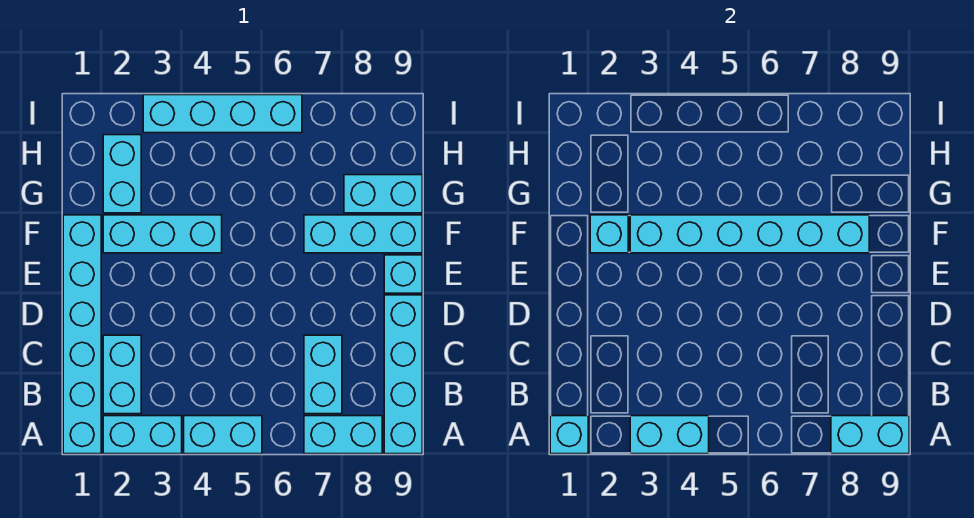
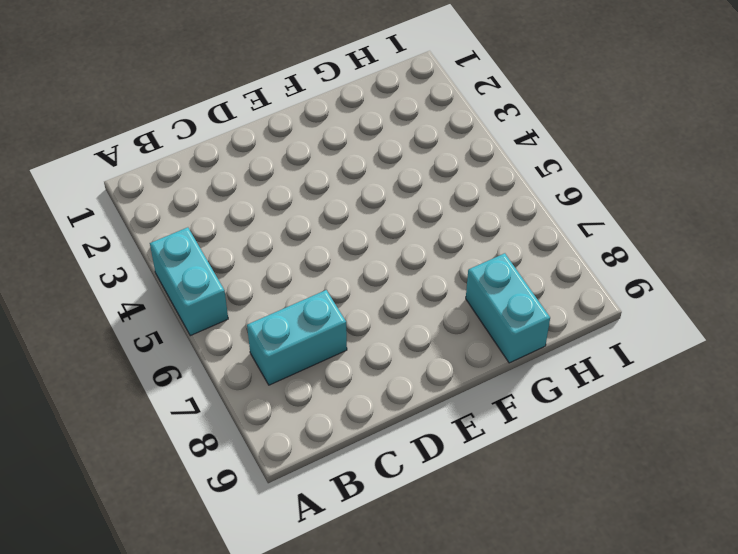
none -> cyan brick A1:F1 level 1
none -> cyan brick A2:A3 level 1
none -> cyan brick A7:A8 level 1

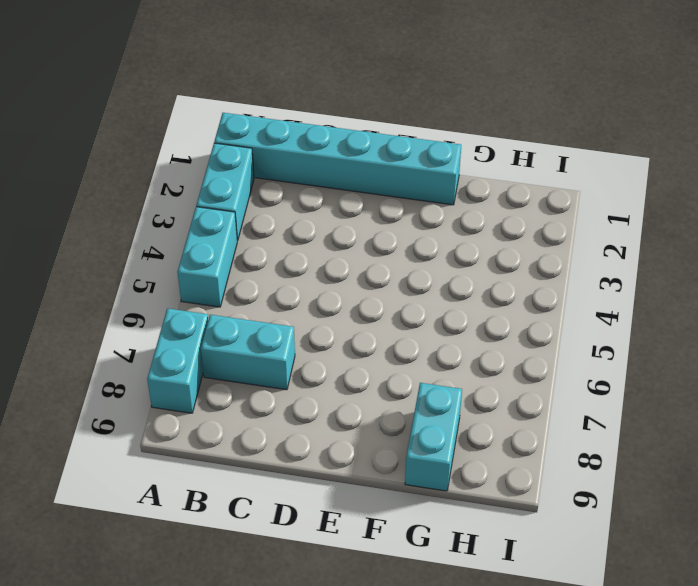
none -> cyan brick A9:D9 level 1
none -> cyan brick B2:C2 level 1
none -> cyan brick E9 level 1

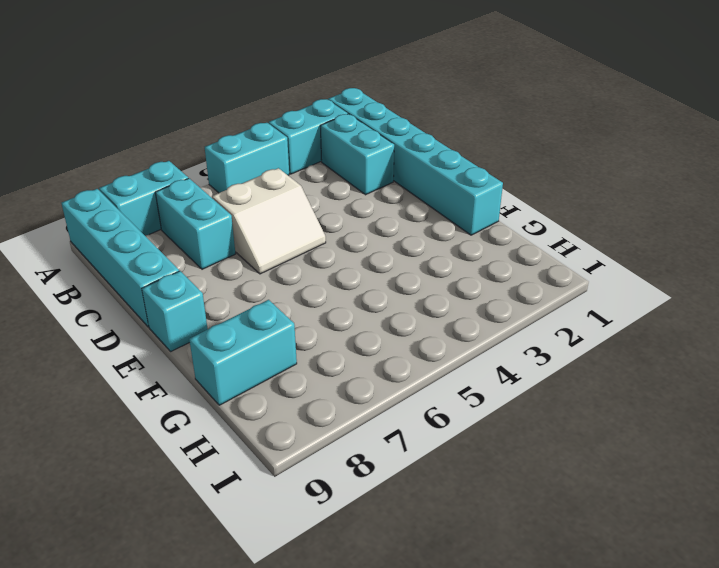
white slope C5:D6 level 1 top C -> none
none -> cyan brick F2:F4 level 1
none -> cyan brick F7:F9 level 1
none -> cyan brick G2:H2 level 1

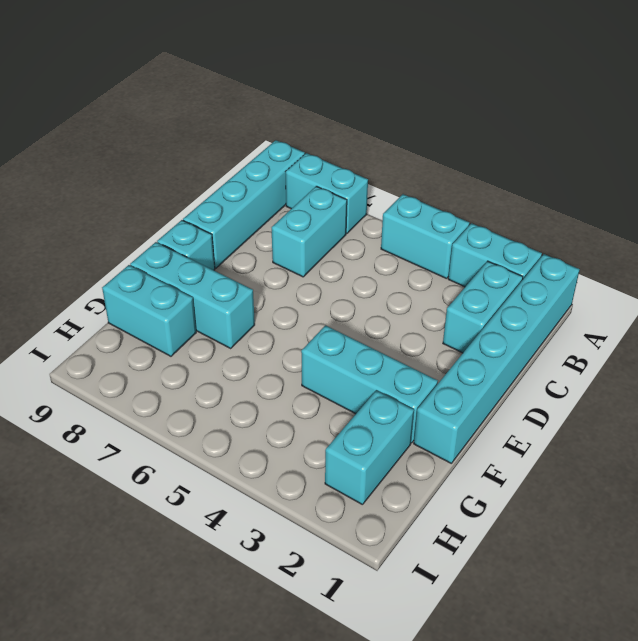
none -> cyan brick I3:I6 level 1
none -> cyan brick A1 level 2
none -> cyan brick A3:A4 level 2

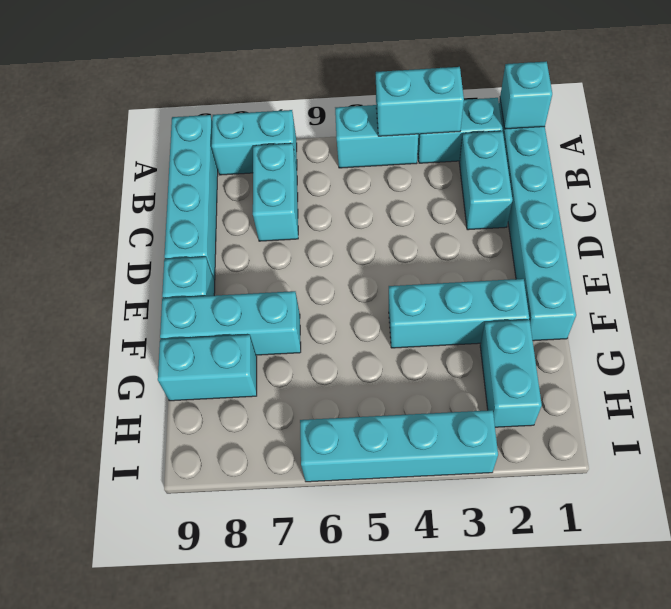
none -> cyan brick A8:A9 level 2
none -> cyan brick F2 level 2
none -> cyan brick F3:F8 level 2

